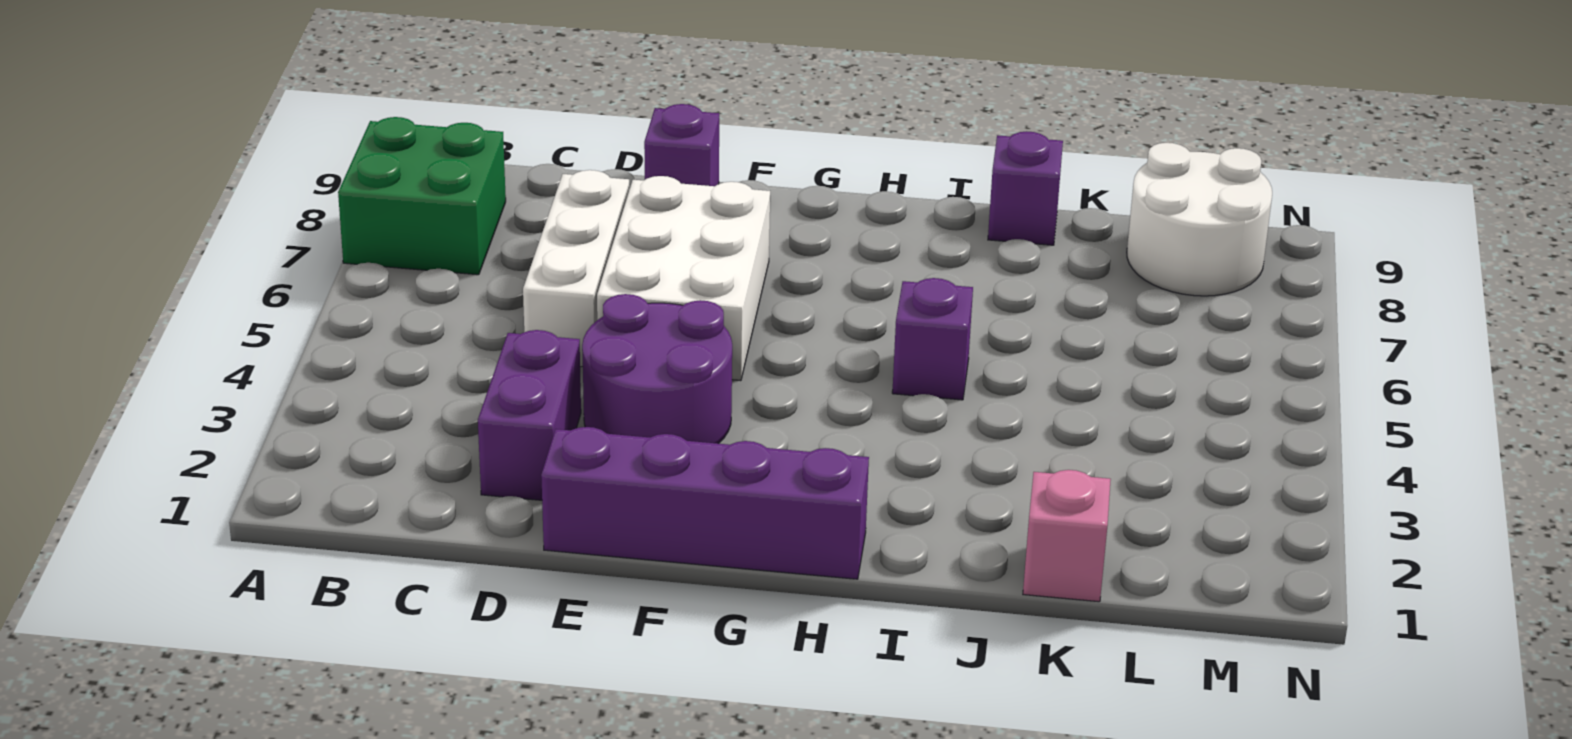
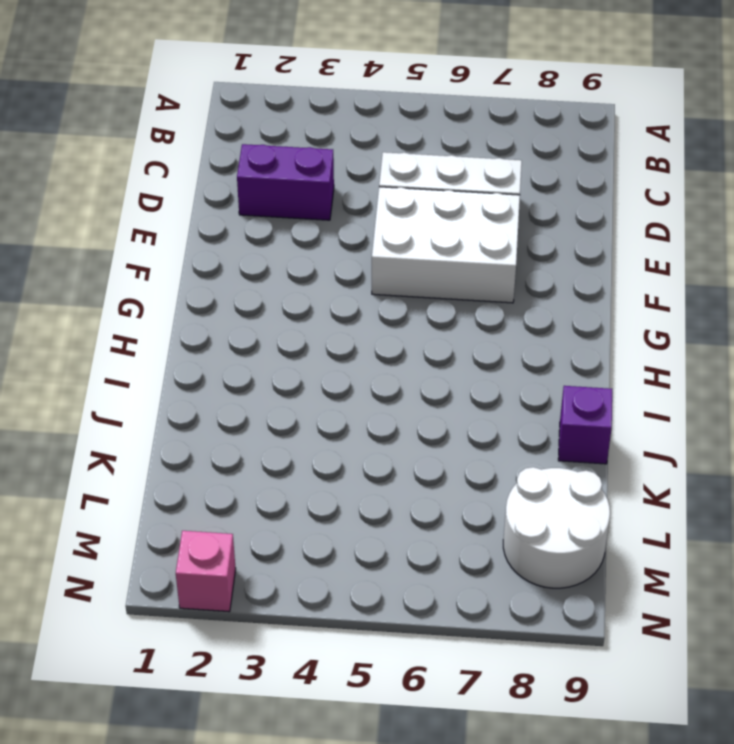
pink brick N2 level 1 -> pink brick K1 level 1
none -> green brick A7:B8 level 1
none -> purple brick E1:H1 level 1

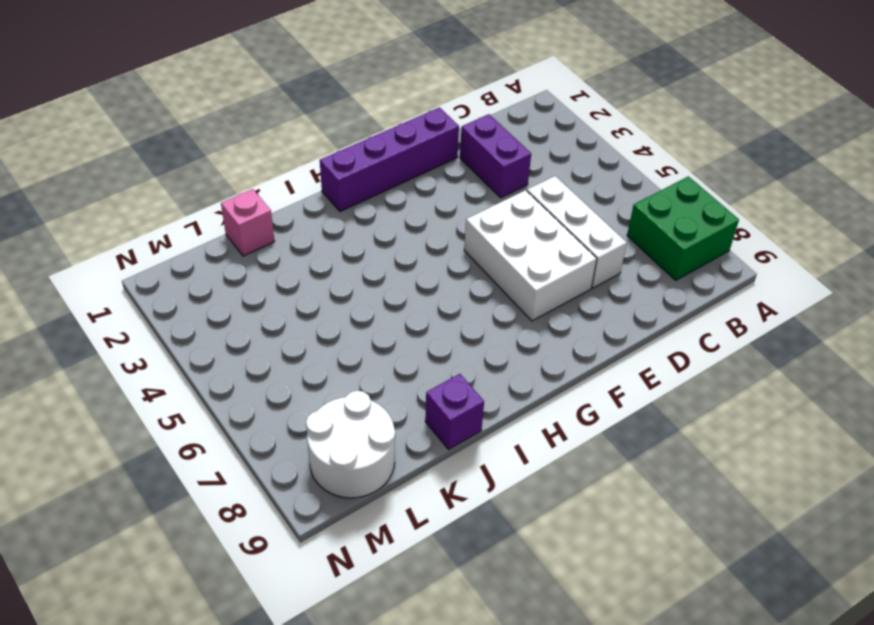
none -> purple round brick E3:F4 level 1
none -> purple brick E9 level 1

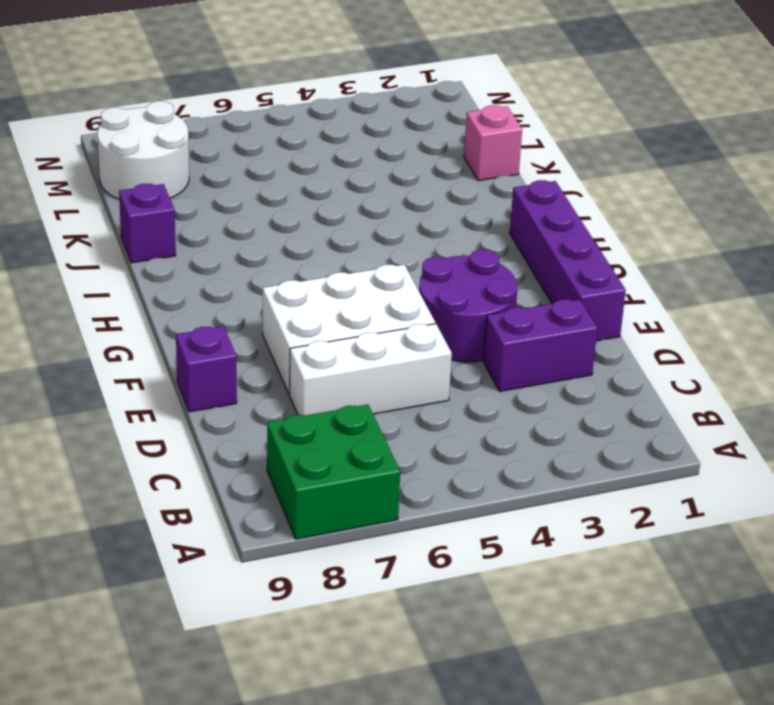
none -> purple brick I5 level 1

